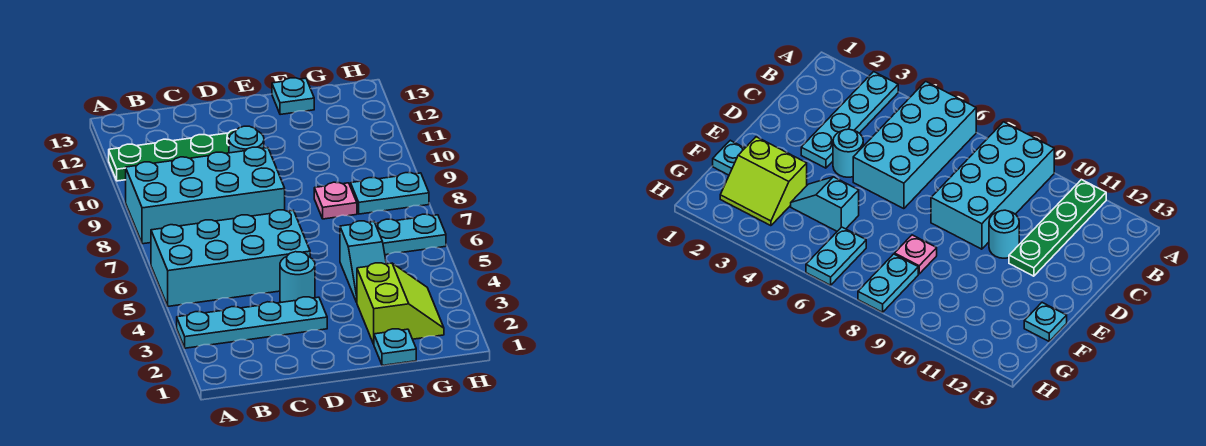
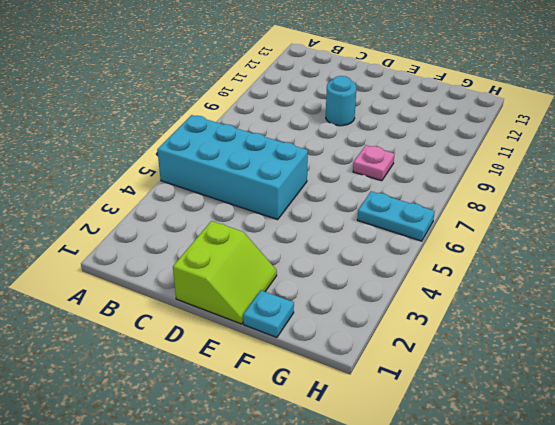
lime slope D1:E2 level 1 top D -> lime slope F2:G3 level 1 top F
none -> cyan plate A3:D3 level 1
none -> cyan brick A8:D9 level 1
none -> green plate A11:D11 level 1

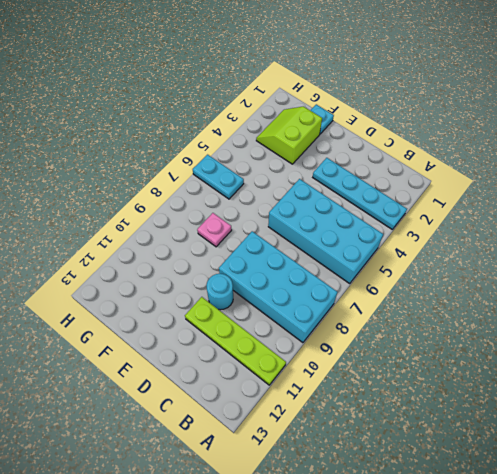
lime plate A11:D11 level 1 -> green plate A11:D11 level 1
none -> cyan round brick D4 level 1
none -> cyan slope F4:F5 level 1 top 5
none -> cyan plate F13 level 1

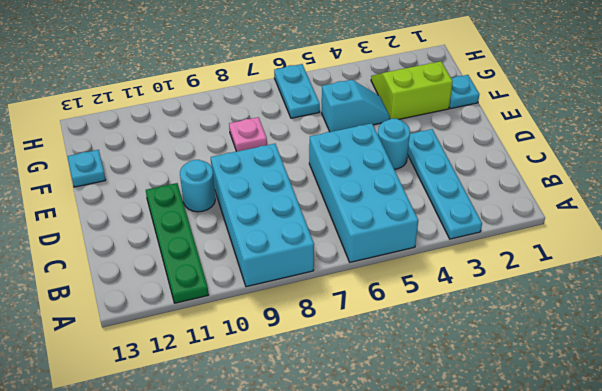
none -> cyan plate G8:H8 level 1

